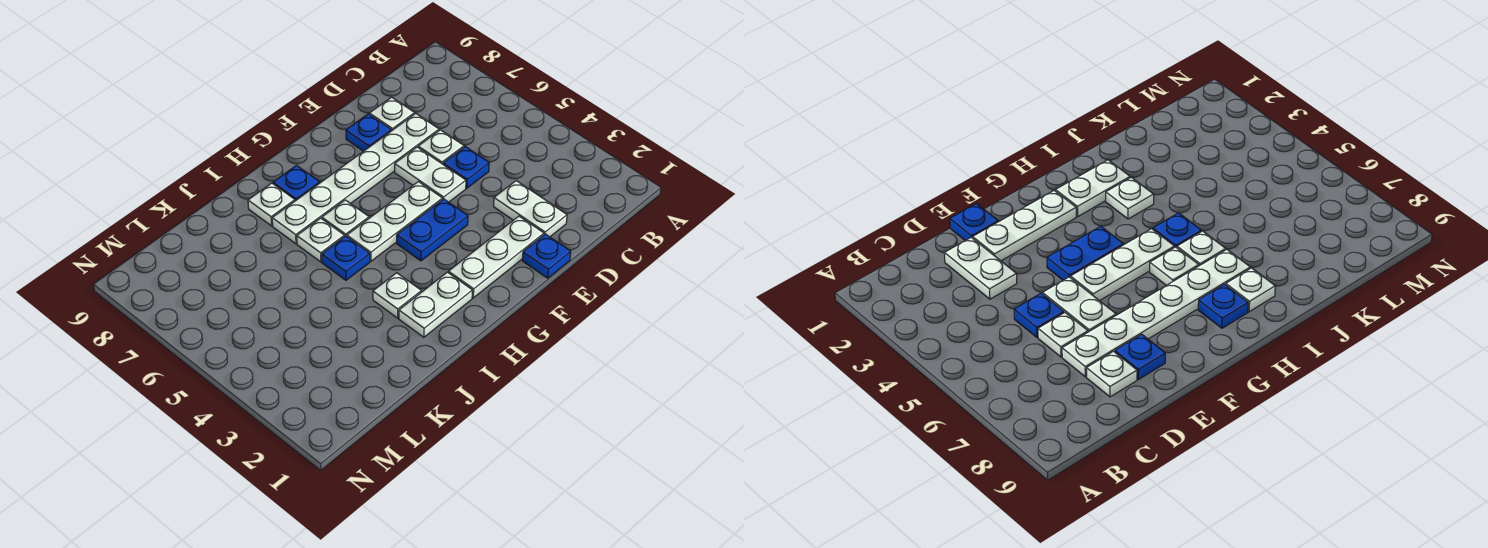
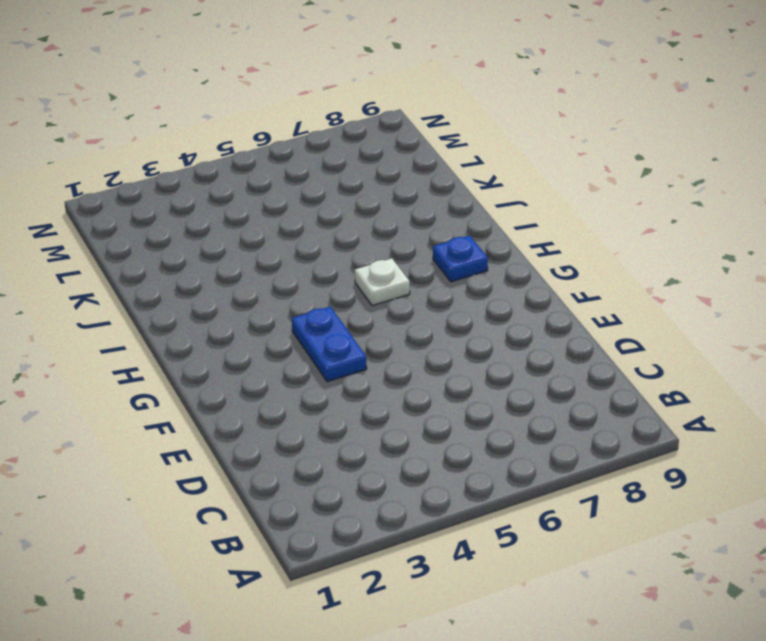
none -> white plate D2:D3 level 1
none -> blue plate D5 level 1
none -> white plate D6 level 1

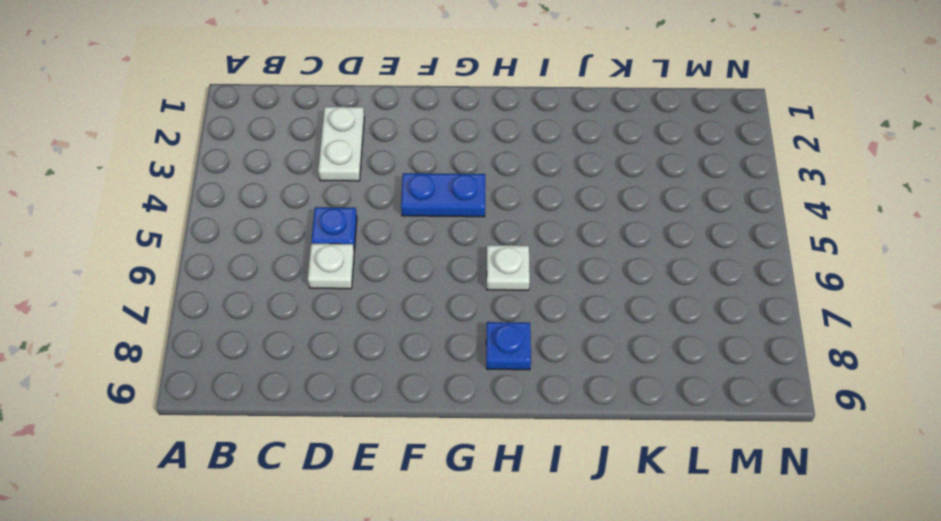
none -> white plate D7:I7 level 1
none -> white plate D8 level 1
none -> blue plate E1 level 1

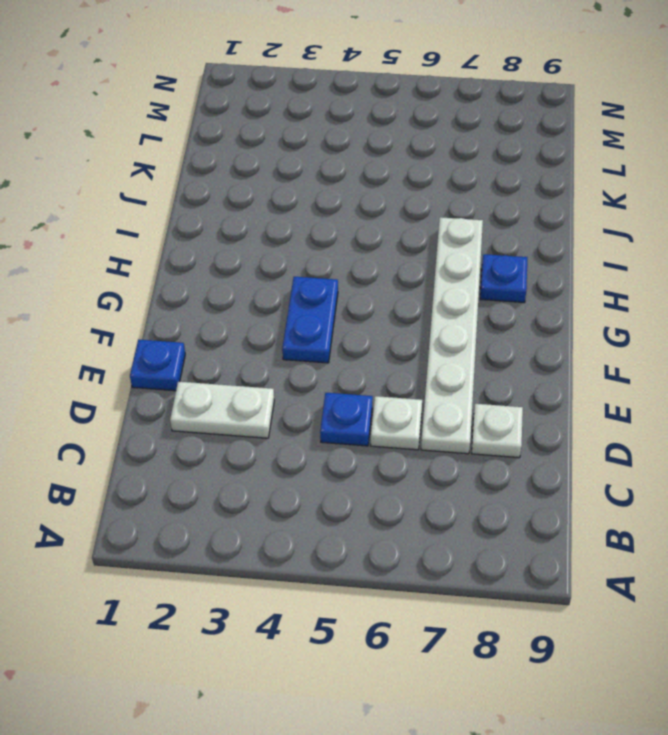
none -> white plate E2:G2 level 1
none -> white plate E5:E6 level 1
none -> blue plate E8 level 1

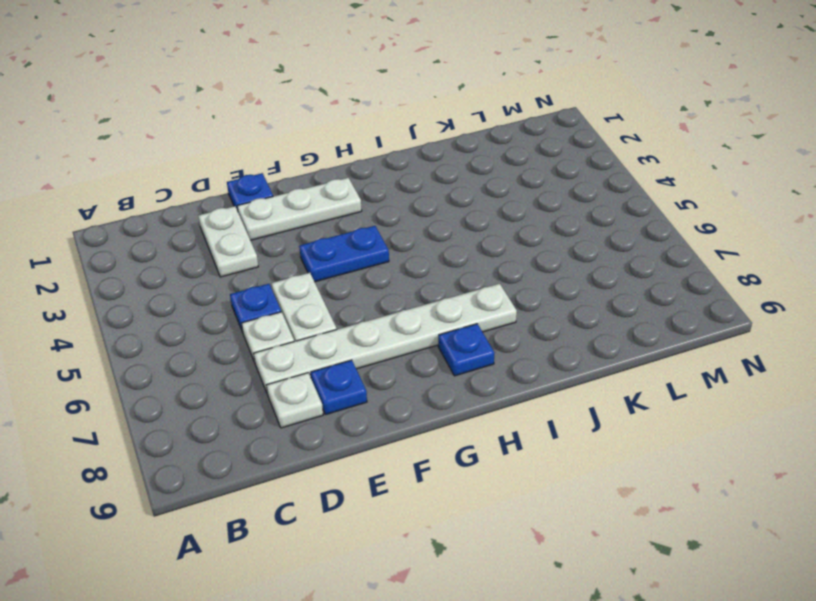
none -> white plate F5:H5 level 1
none -> white plate H2:I2 level 1
none -> white plate H6 level 1

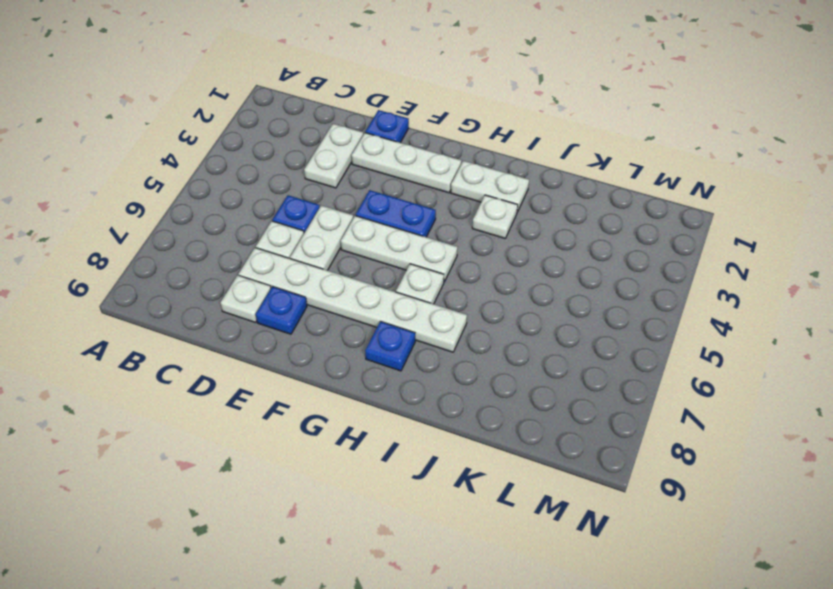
none -> blue plate I5 level 1
none -> white plate I6 level 1
none -> white plate I8 level 1

